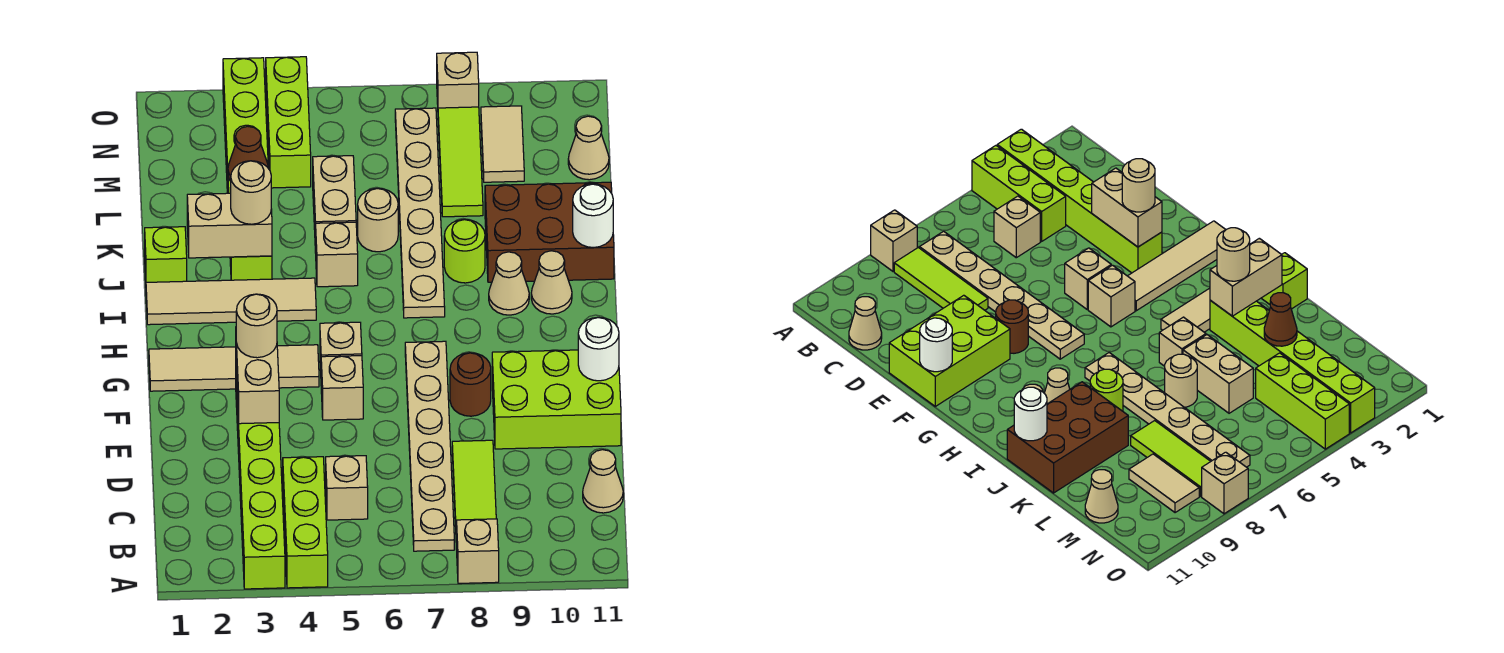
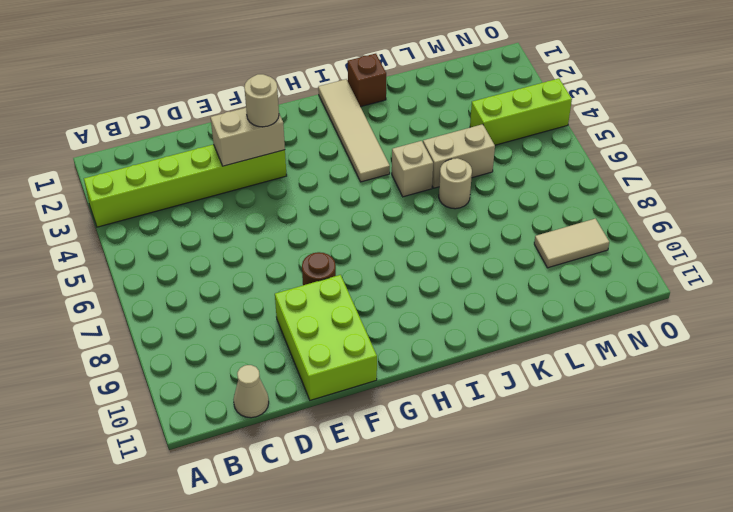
brown brick J1 level 1 -> lime brick J1 level 1
none -> lime brick A4:C4 level 1
none -> tan brick A8 level 1
none -> tan plate B7:G7 level 1
none -> lime tile B8:D8 level 1

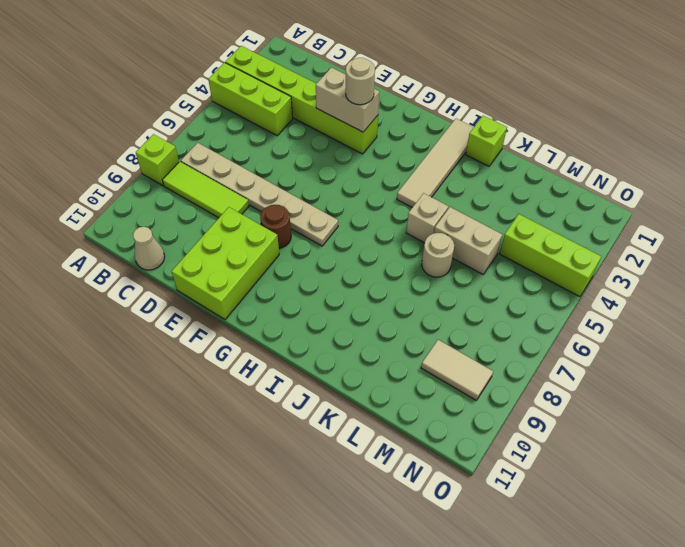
lime brick A8 level 1 -> tan brick A8 level 1
none -> tan brick C5 level 1
none -> tan brick F5 level 1
none -> tan tile G1:G4 level 1
none -> tan brick G5 level 1

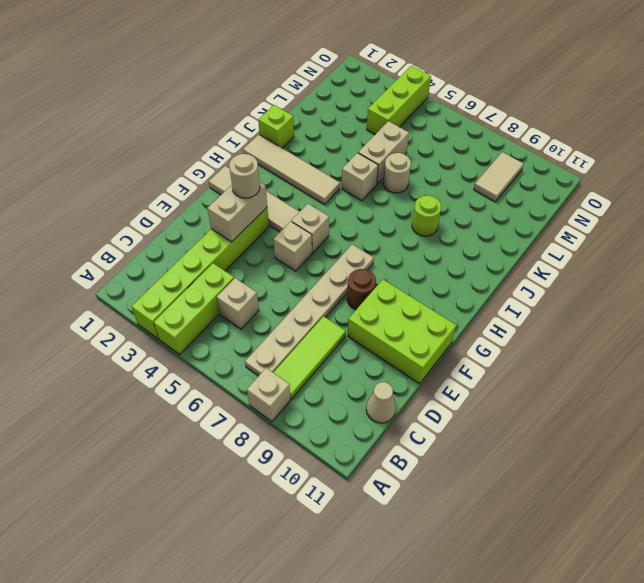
none -> tan plate I7:N7 level 1
none -> tan cone I9 level 1
none -> tan cone I10 level 1
none -> lime brick J3:O3 level 1

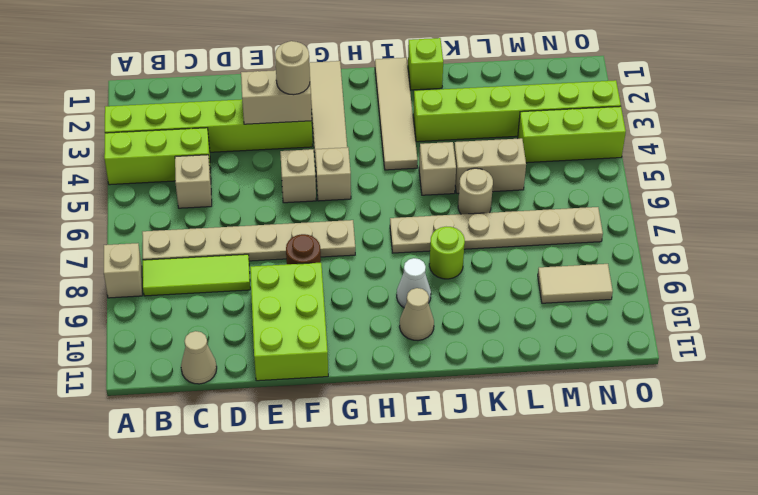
white cone I9 level 1 -> tan cone I9 level 1
none -> brown brick J9:K11 level 1
none -> lime tile L8:N8 level 1
none -> tan cone M11 level 1
none -> tan brick O8 level 1

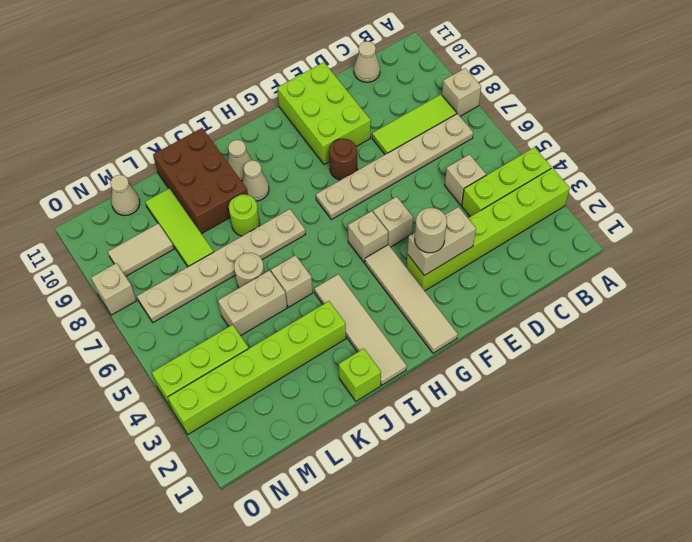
lime tile L8:L10 level 1 -> lime tile L8:N8 level 1
none -> white round brick F11 level 2
none -> tan brick J2:J3 level 2
none -> white round brick J11 level 2
none -> brown cone L3 level 2

